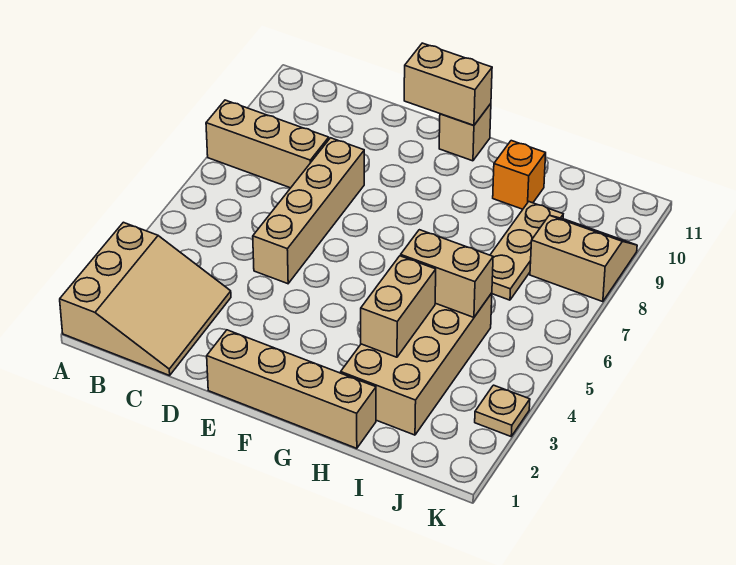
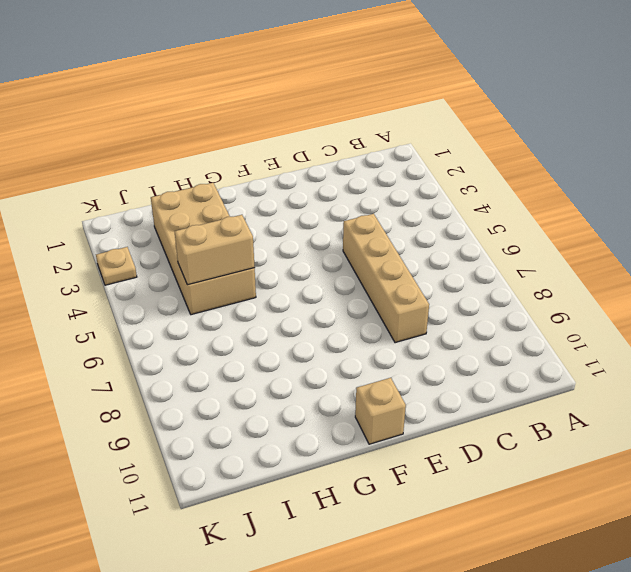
none -> tan slope A1:C3 level 1 top A
none -> tan brick A8:C8 level 1
none -> tan brick E1:H1 level 1

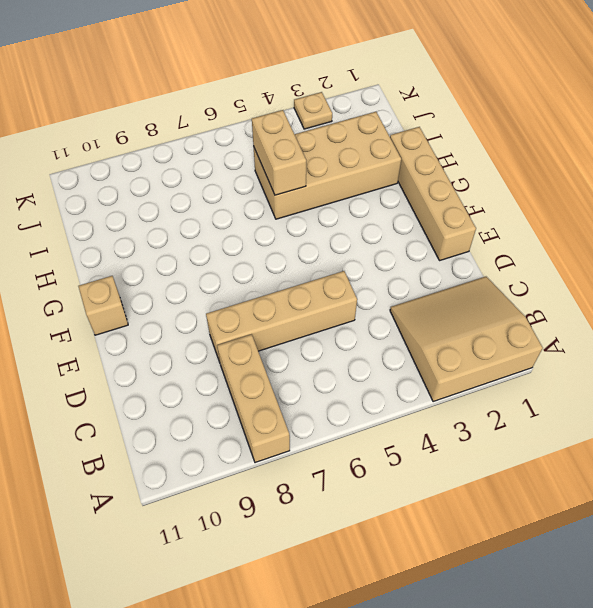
none -> orange brick H10 level 1
none -> tan plate I7:I9 level 1
none -> tan slope J8:K9 level 1 top 8

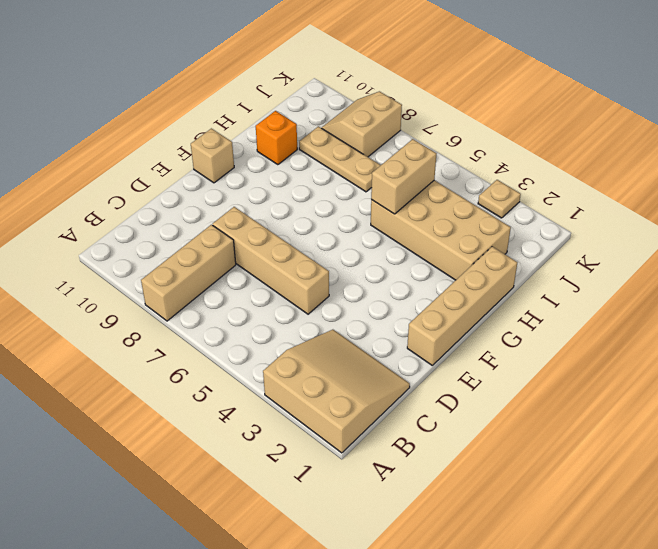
none -> tan brick E11:F11 level 2
none -> tan brick H3:H4 level 2

